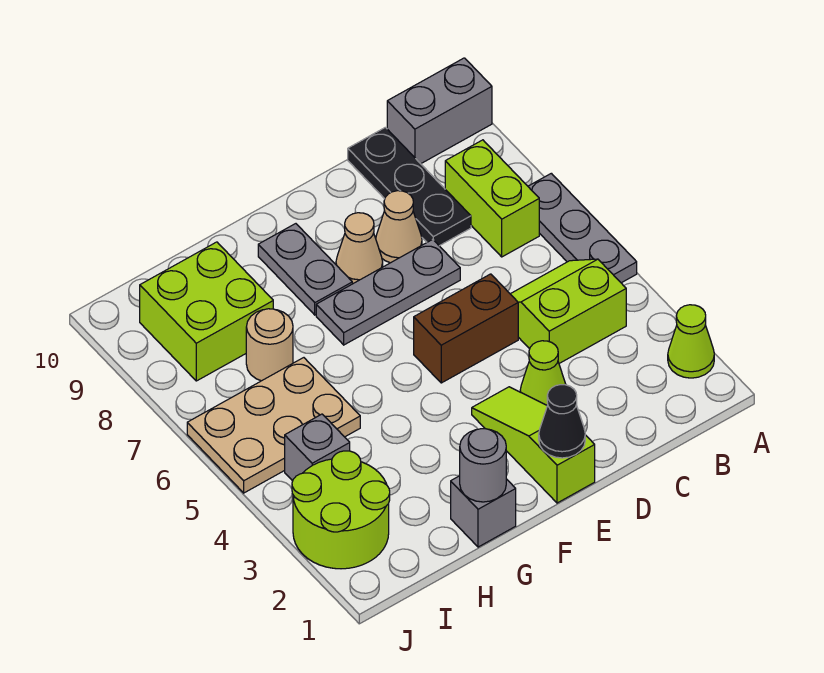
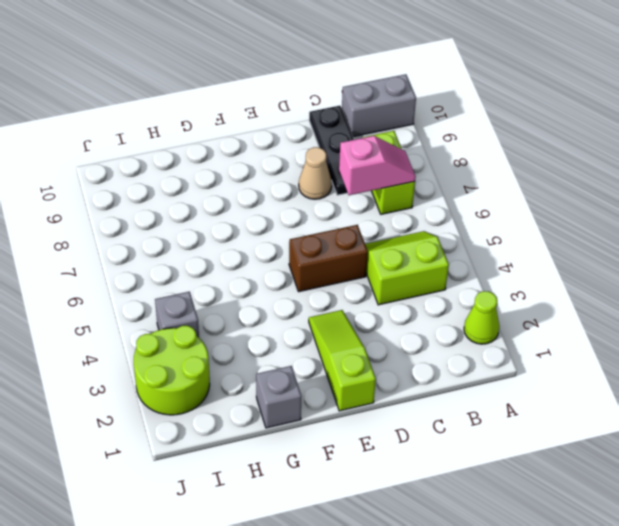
pink slope B7:C7 level 2 top C -> none
none -> grey plate A5:A7 level 1
none -> lime cone D3 level 1
none -> grey plate D7:F7 level 1

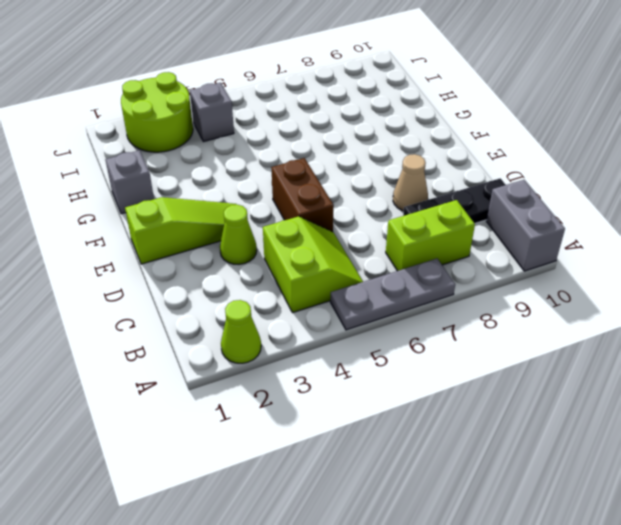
none -> grey plate D7:F7 level 1
none -> tan cone E8 level 1
none -> grey plate F8:F9 level 1

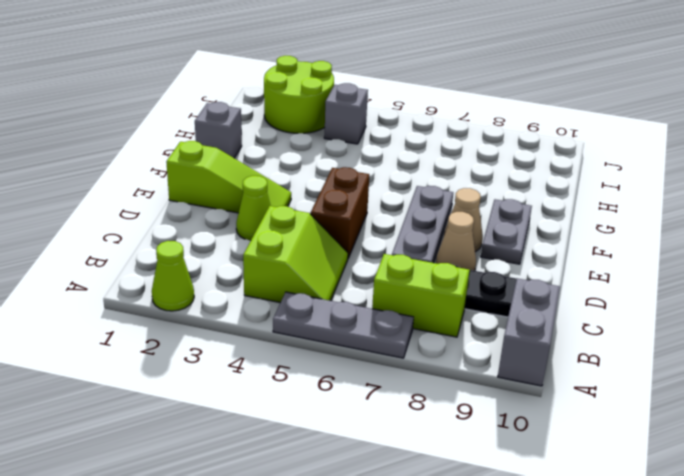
grey plate E9:F9 level 1 -> grey plate F8:F9 level 1
none -> tan plate H5:J6 level 1
none -> tan round brick H7 level 1
none -> lime brick H8:I9 level 1

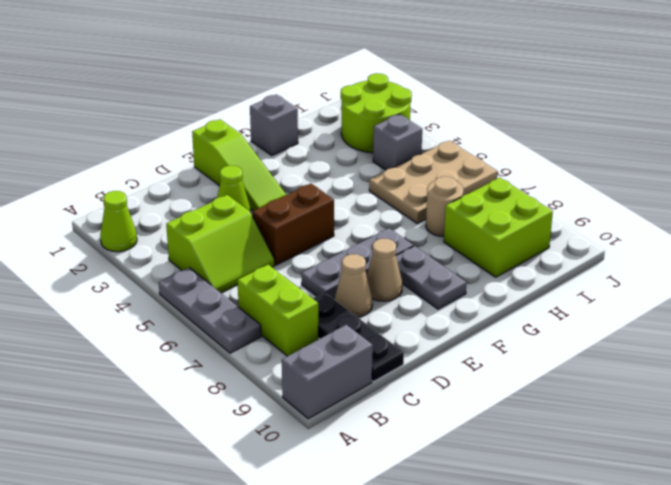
none -> black cone E1 level 2
none -> grey round brick G1 level 2

